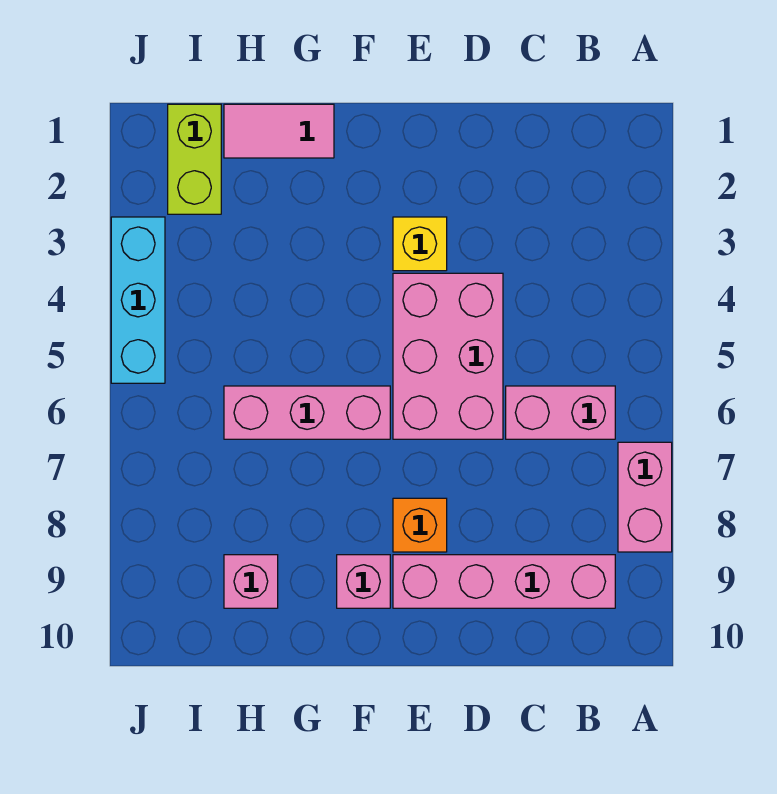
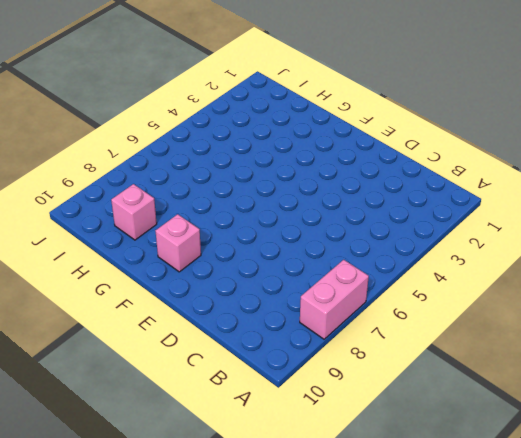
none -> pink brick B6:C6 level 1
none -> pink brick B9:E9 level 1
none -> pink brick D4:E6 level 1

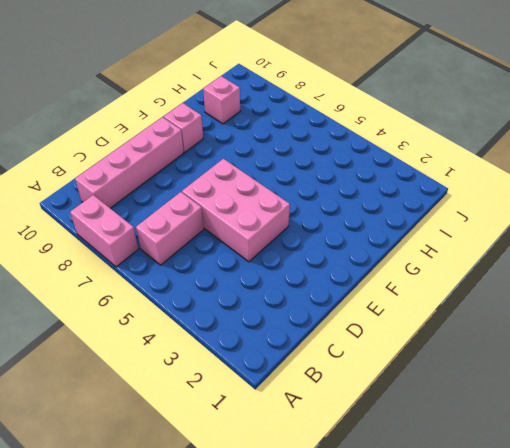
none -> yellow brick E3 level 1
none -> orange brick E8 level 1
none -> pink brick F6:H6 level 1

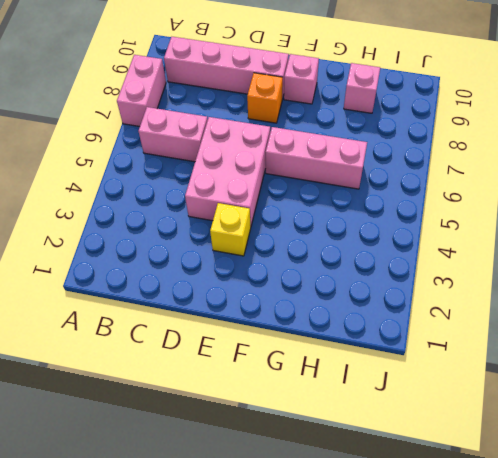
none -> pink tile G1:H1 level 1
none -> lime brick I1:I2 level 1
none -> cyan brick J3:J5 level 1

